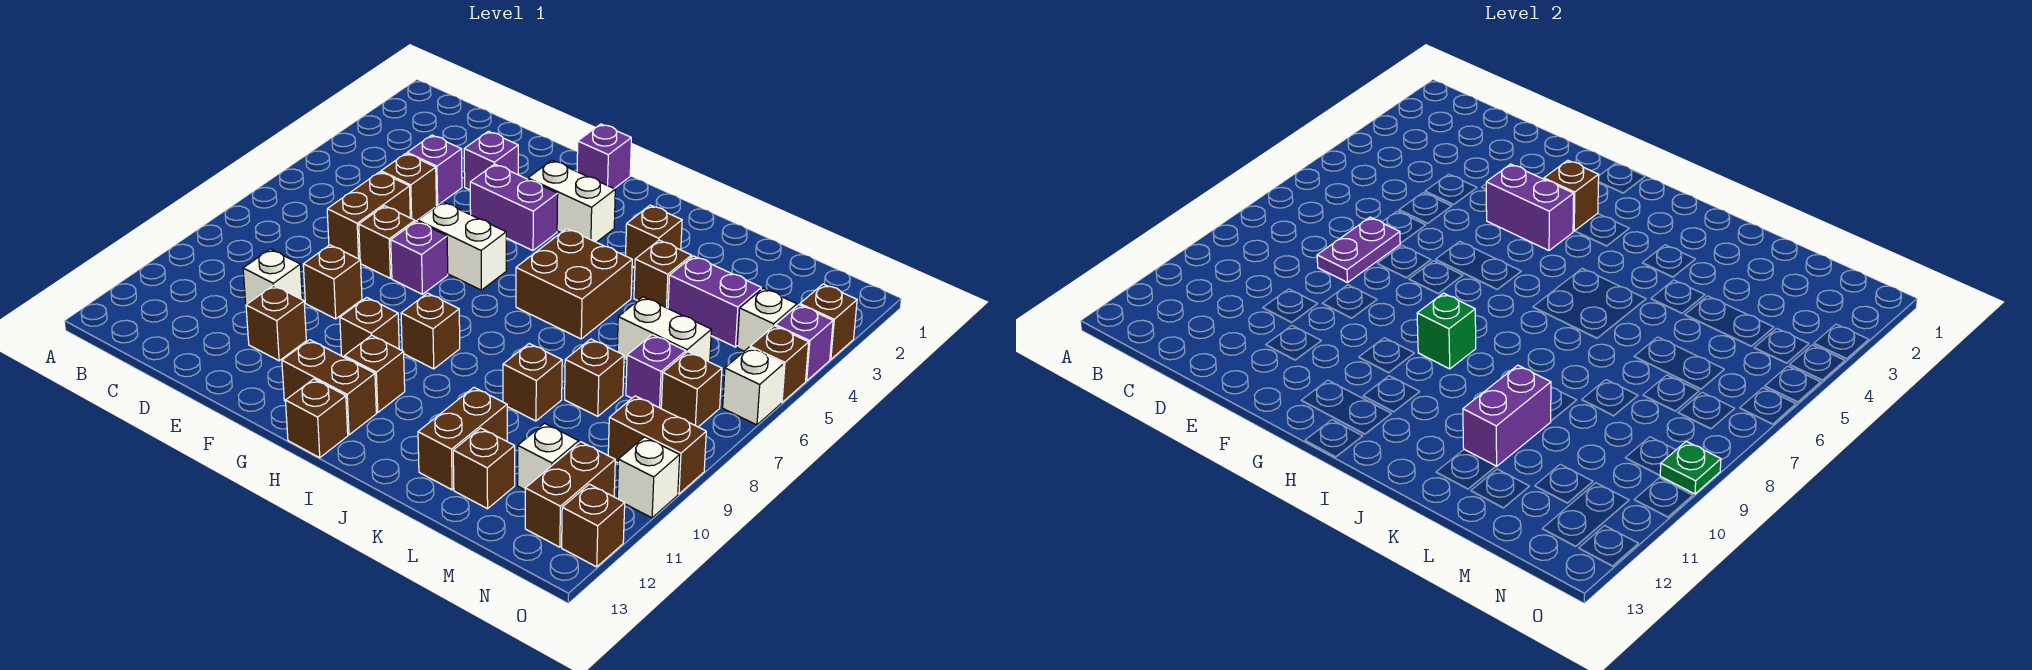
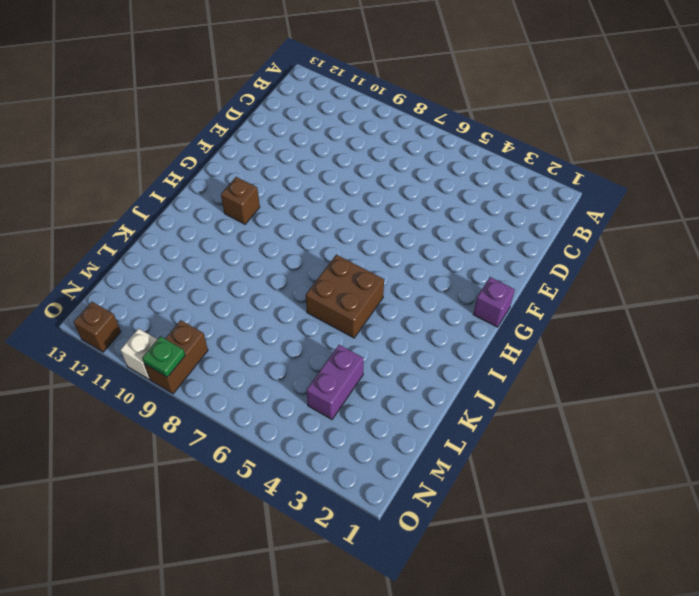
none -> purple brick D4 level 1
none -> brown brick D5 level 1
none -> brown brick D6:D7 level 1
none -> white brick D10 level 1

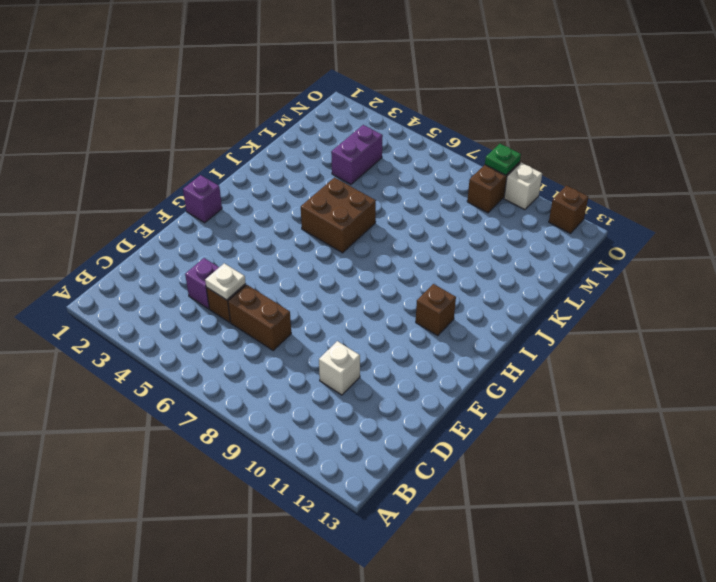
white plate D5 level 2 -> none
none -> purple brick E3 level 1
none -> brown brick E7 level 1
none -> brown brick E9 level 1
none -> brown brick E11 level 1

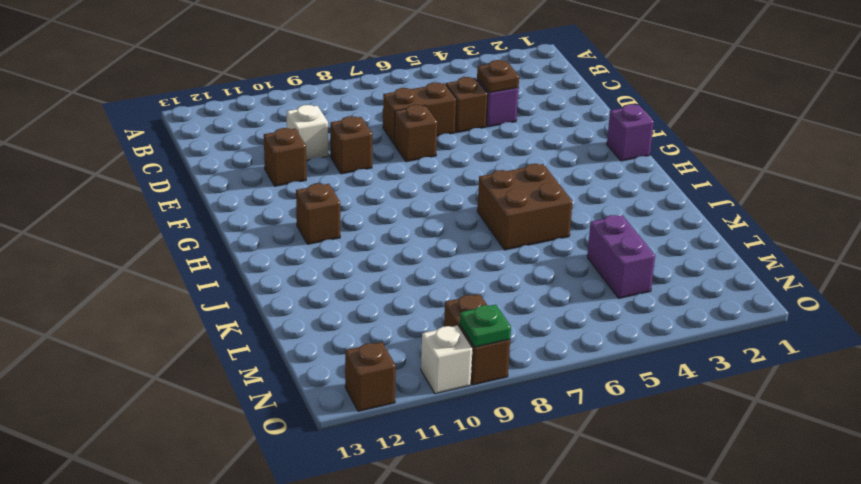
brown plate D4 level 2 -> none
none -> purple brick E3 level 1
none -> purple brick F4:G4 level 1
none -> white brick F6:G6 level 1
none -> purple brick F7 level 1

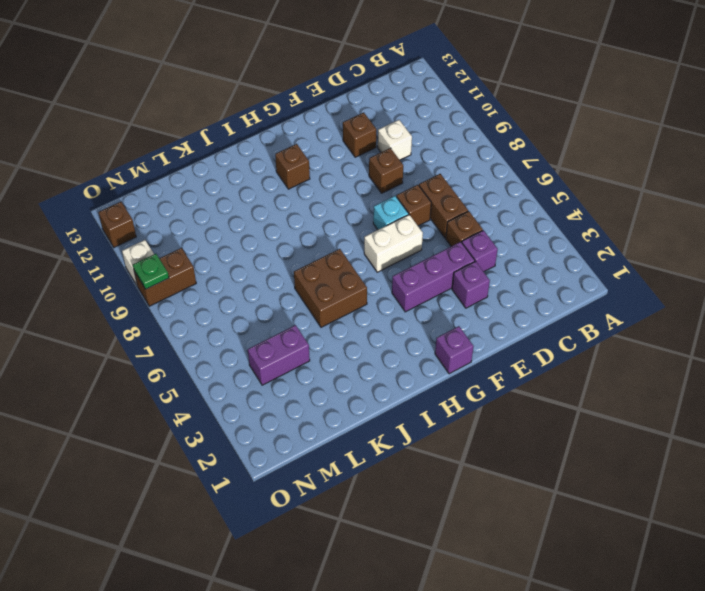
purple brick E4:G4 level 1 -> purple brick F4:G4 level 1
cyan brick F7 level 1 -> purple brick F7 level 1
none -> white brick G3:H3 level 1
none -> brown brick G10 level 1
none -> brown brick G12:H12 level 1
none -> brown brick H9 level 1

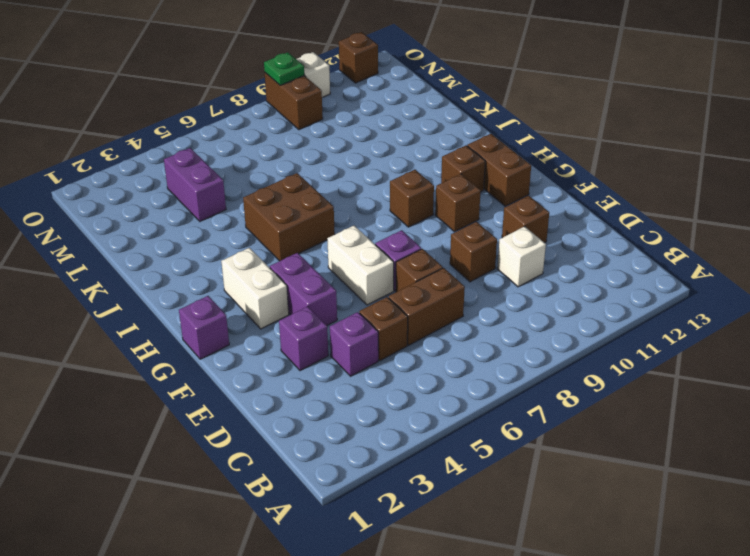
none -> brown brick H13 level 1
none -> brown brick J3 level 1
none -> brown brick K4 level 1
none -> brown brick K9 level 1

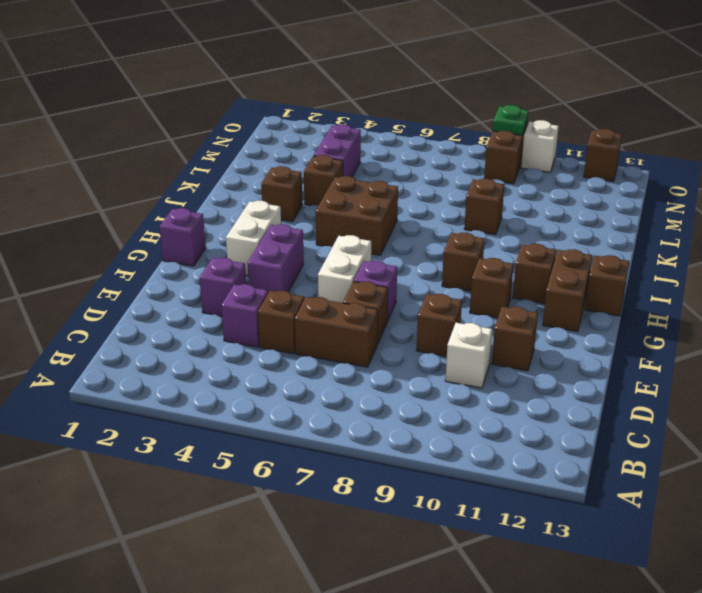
none -> brown brick K11:K12 level 1
none -> white brick L6:M6 level 1
none -> brown brick L8 level 1
none -> brown brick L12 level 1

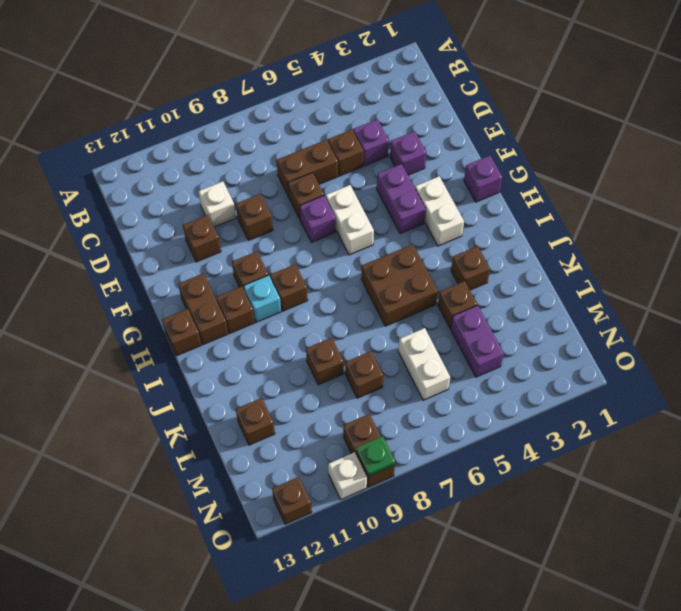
cyan brick H10 level 1 -> none
none -> brown brick K11:K12 level 1
none -> purple brick M7 level 1
none -> white brick M11 level 1
none -> white brick N4 level 1

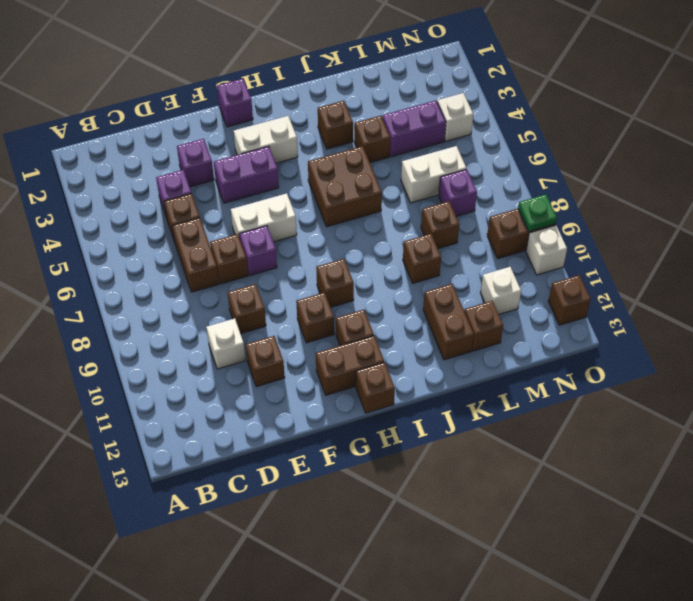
none -> brown brick N7 level 1
none -> brown brick N11:N12 level 1
none -> brown brick O3 level 1
none -> purple brick O4 level 1

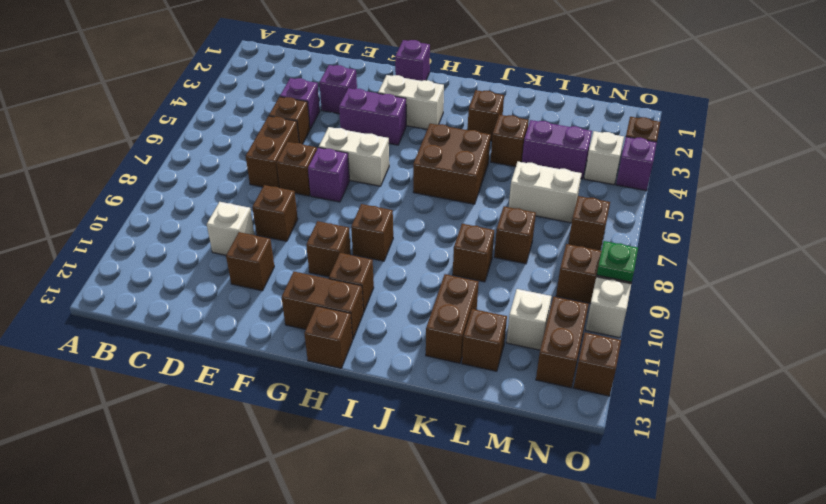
none -> purple brick M7 level 1
none -> brown brick O5 level 1
none -> white brick O6 level 1
none -> purple plate D7:D8 level 2

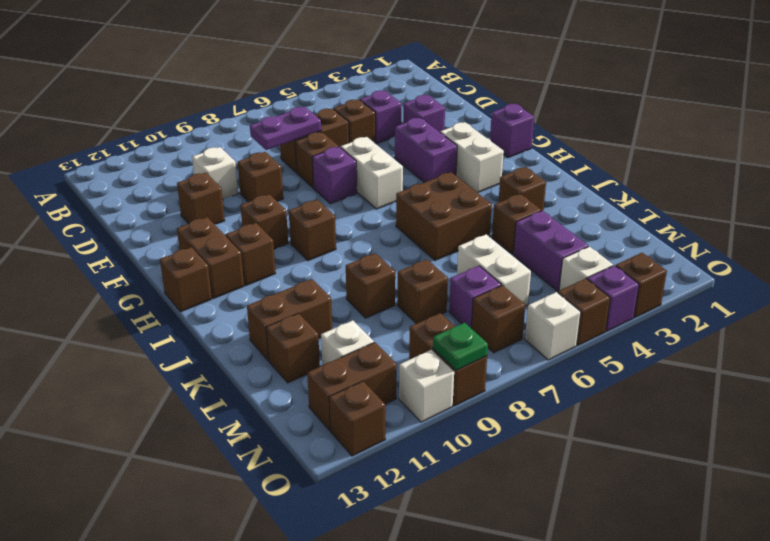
none -> purple brick F4:G4 level 2
none -> brown brick G3 level 2
none -> green brick H9 level 2
none -> purple brick K10:K11 level 2

